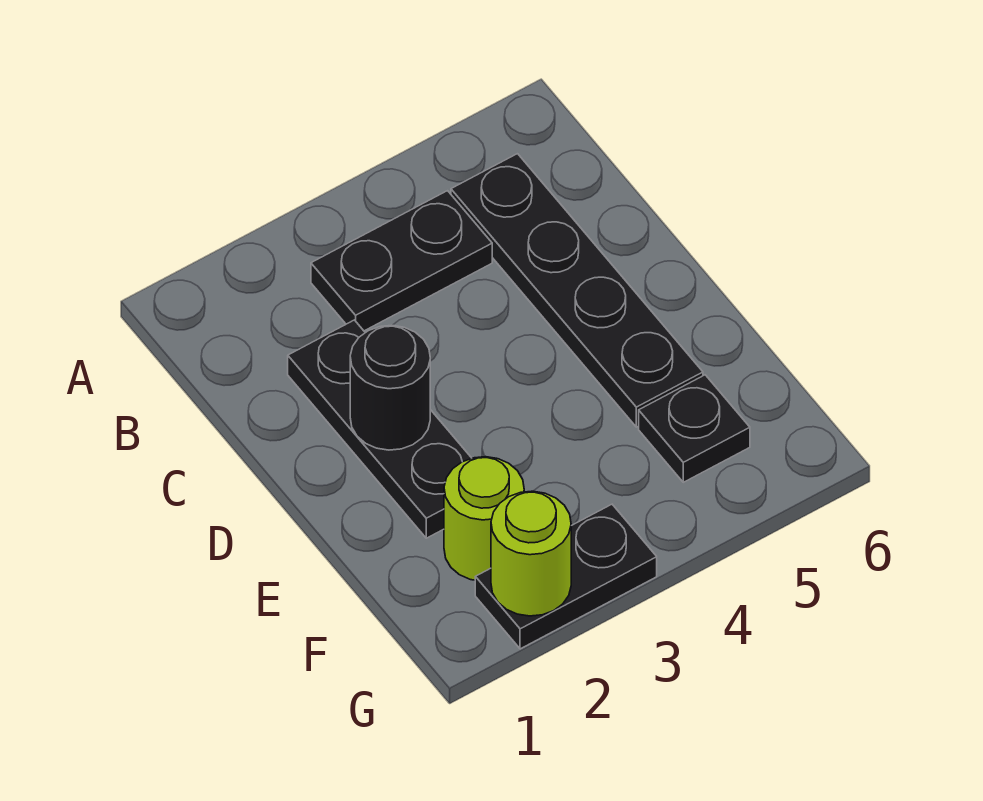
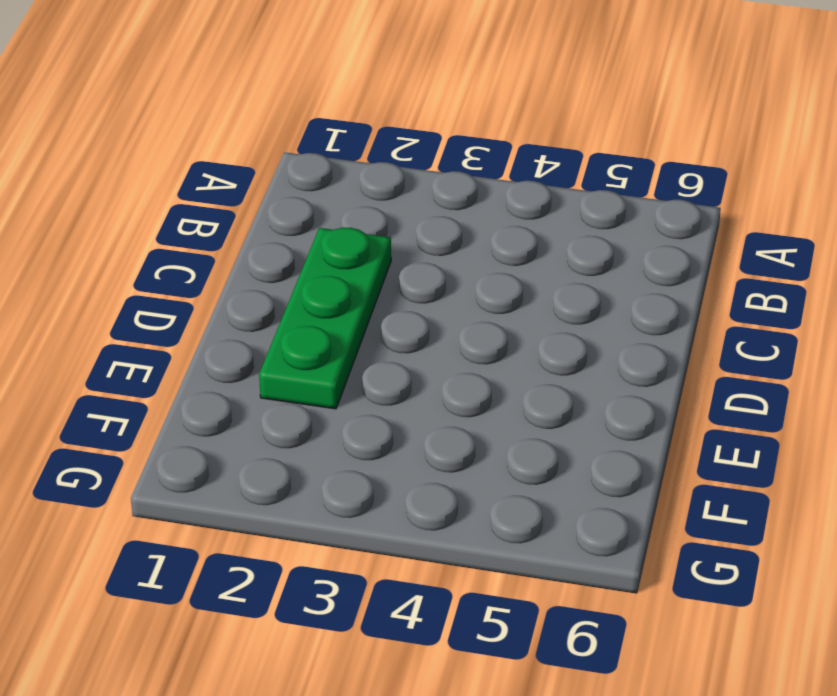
green plate C2:E2 level 1 -> black plate C2:E2 level 1
none -> black plate B3:B4 level 1
none -> black plate B5:E5 level 1

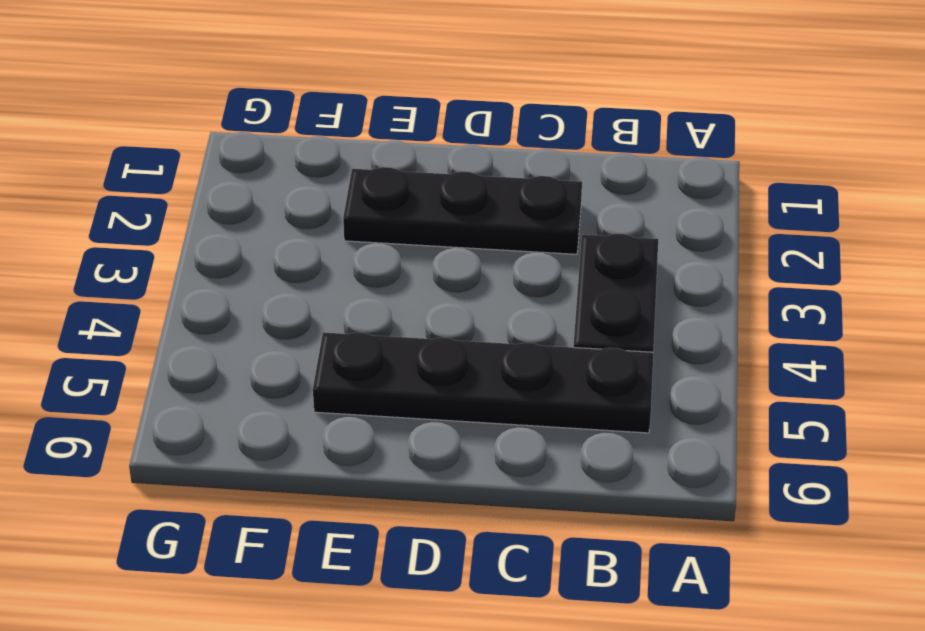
none -> lime round brick F2 level 1
none -> black plate F5 level 1

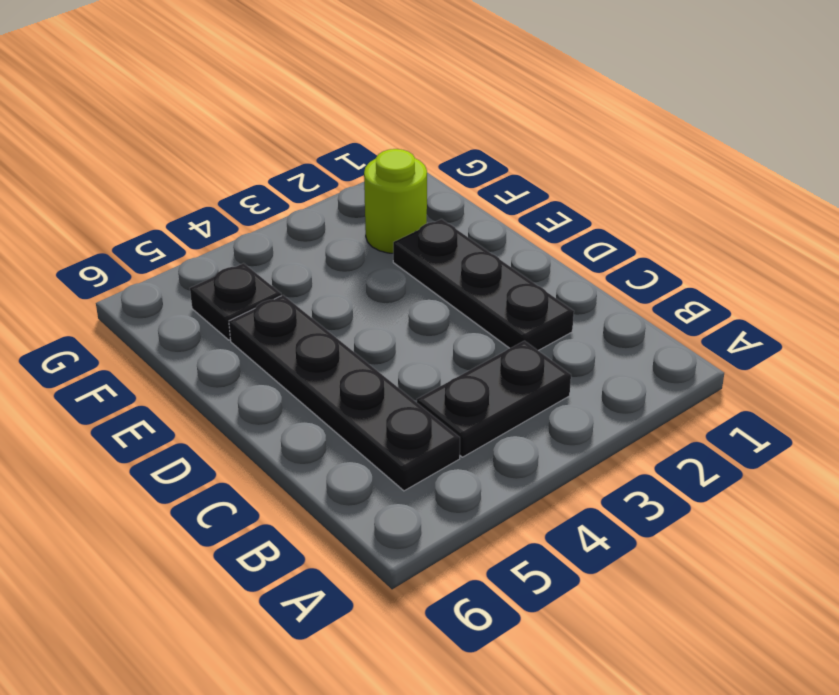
none -> black plate G2:G3 level 1
none -> black round brick D2 level 2

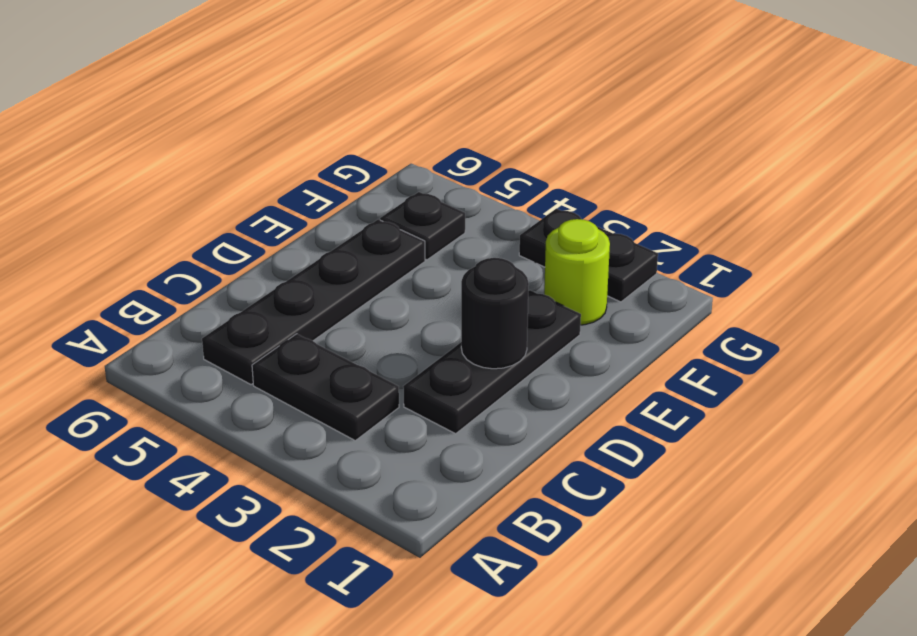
none -> lime round brick G2 level 2

